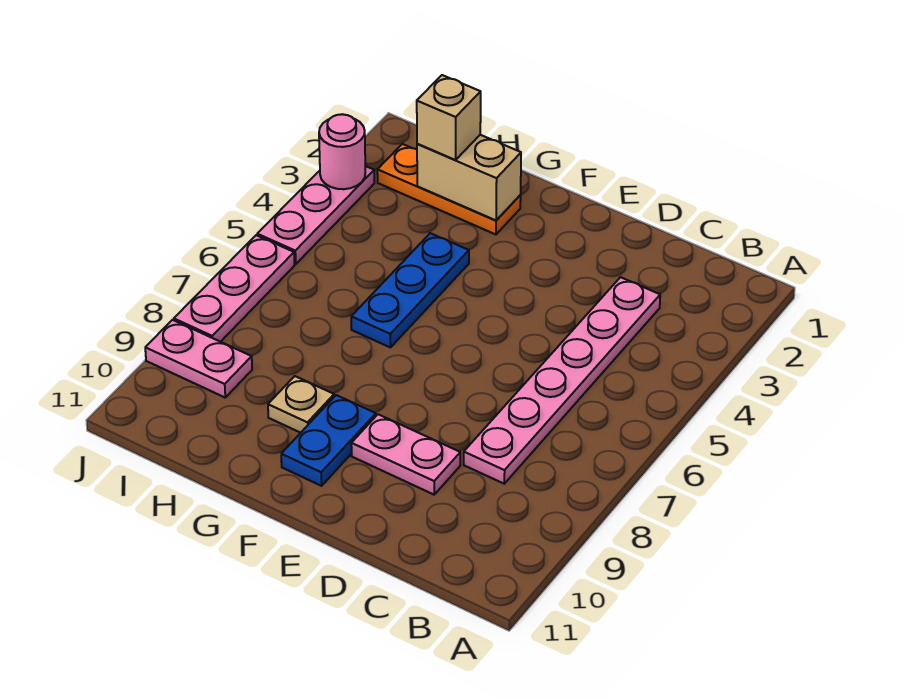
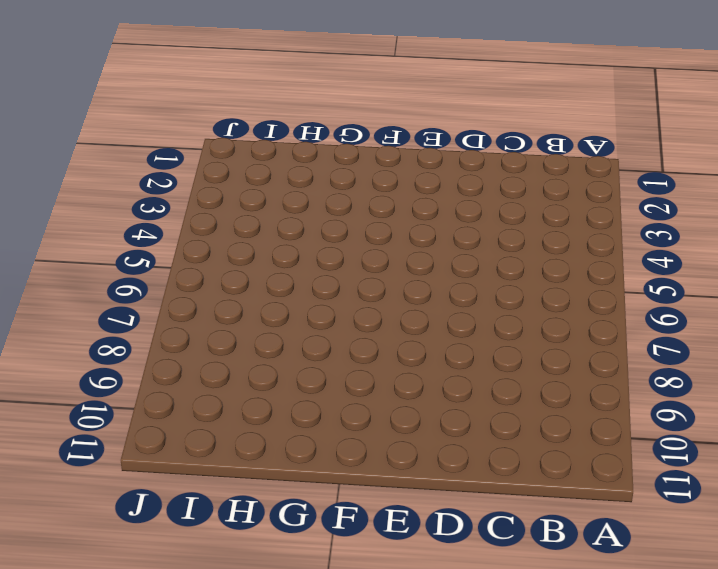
none -> pink plate C3:C8 level 1
none -> pink plate D9:E9 level 1
none -> blue plate F9:F10 level 1

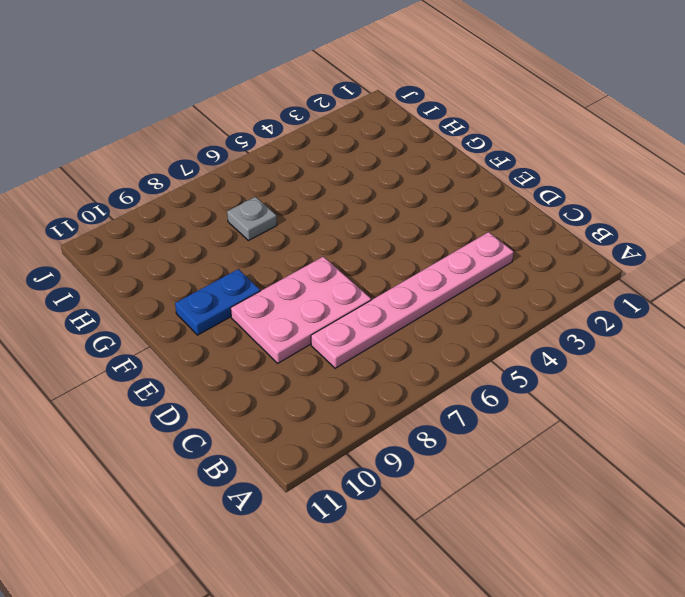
pink plate D7:E9 level 1 -> pink plate D9:E9 level 1
grey plate H7 level 1 -> none
none -> orange plate G2:I2 level 1
none -> blue plate G4:G6 level 1
none -> tan plate G9 level 1

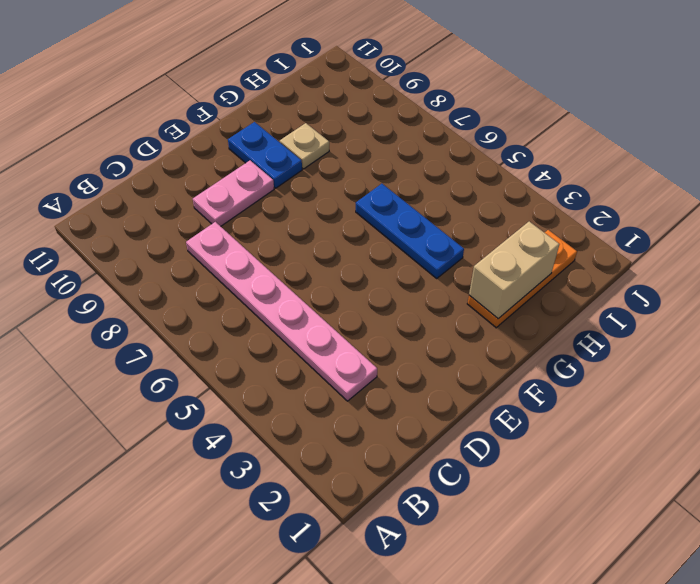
none -> pink plate I9:J9 level 1
none -> pink plate J3:J5 level 1
none -> pink plate J6:J8 level 1

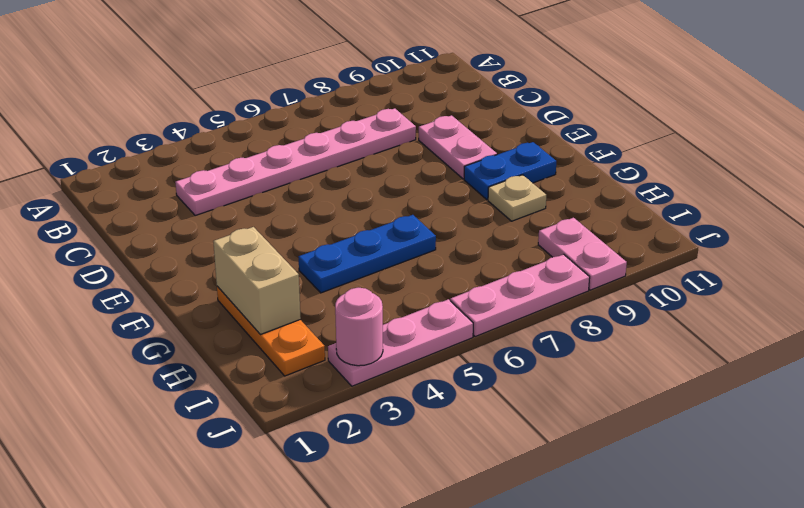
none -> tan brick H2 level 3

